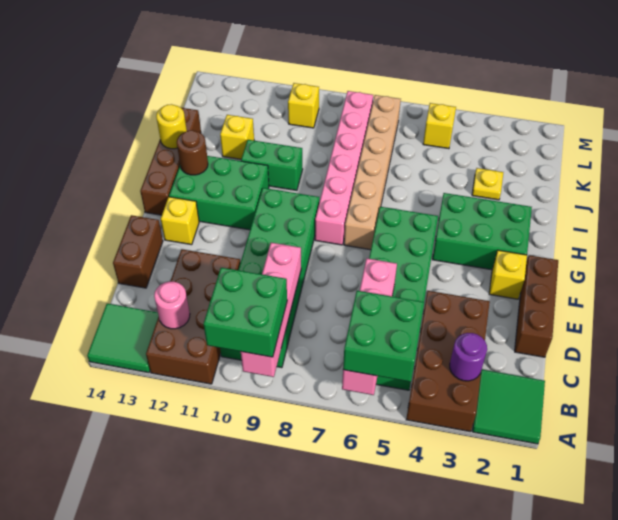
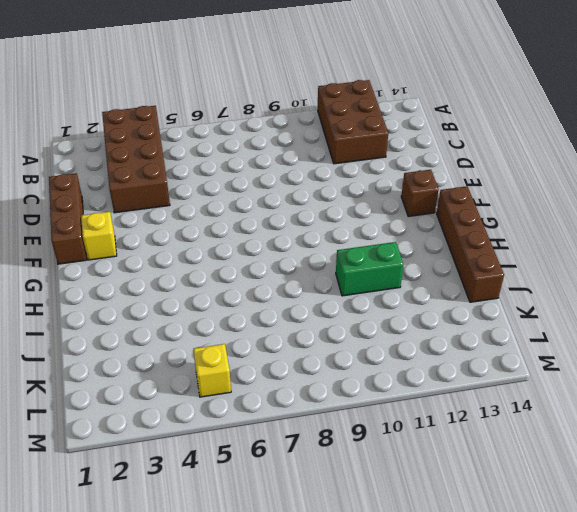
brown brick A11:C12 level 1 -> brown brick A11:D12 level 1
brown brick F13 level 1 -> yellow brick F13 level 1
none -> green tile A1:B2 level 1
none -> green tile A13:B14 level 1
none -> green brick B5:G6 level 1

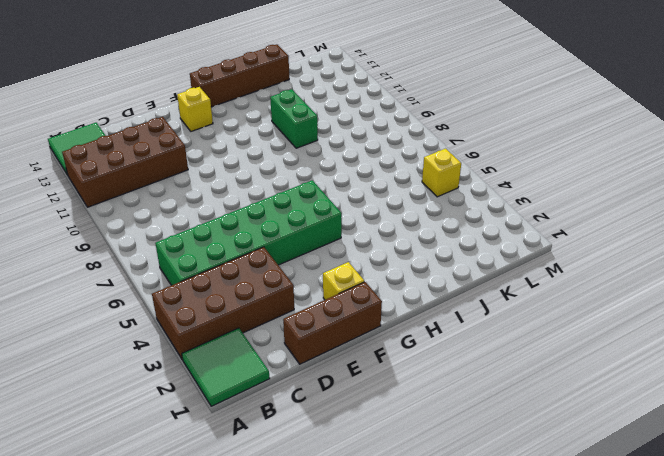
none -> green brick B9:G10 level 1
none -> brown brick D14:E14 level 1
none -> green brick G2:H4 level 1

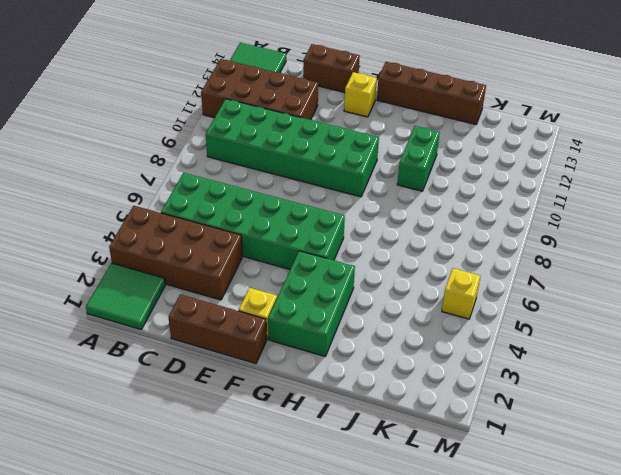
none -> tan brick G7:L7 level 1
none -> pink brick G8:L8 level 1
none -> green brick G11:H13 level 1

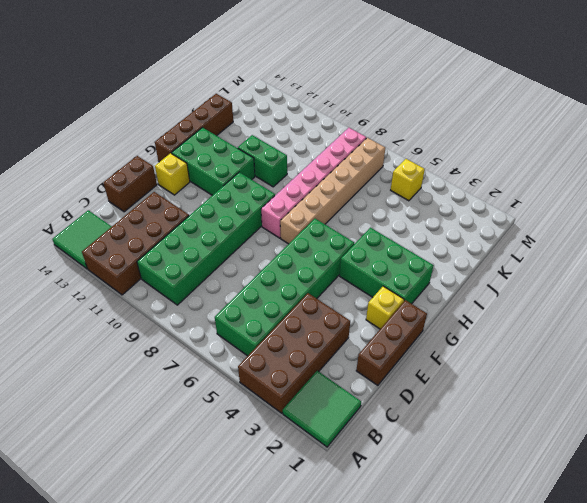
none -> yellow plate J3 level 1
none -> yellow brick J12 level 1
none -> yellow brick L10 level 1

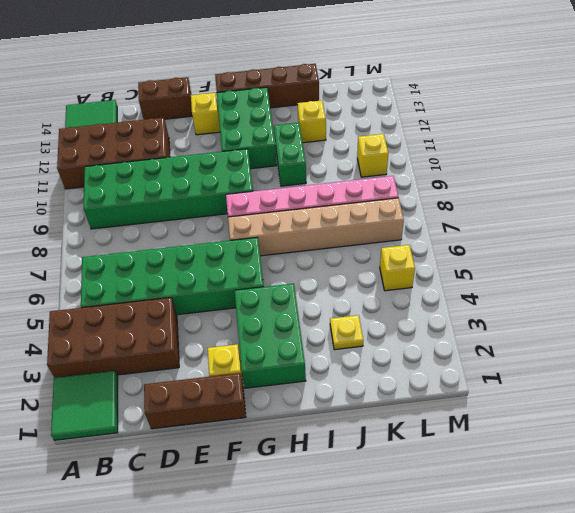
none -> pink brick A6:D6 level 2
none -> pink brick A9:D9 level 2
none -> purple round brick B3 level 2

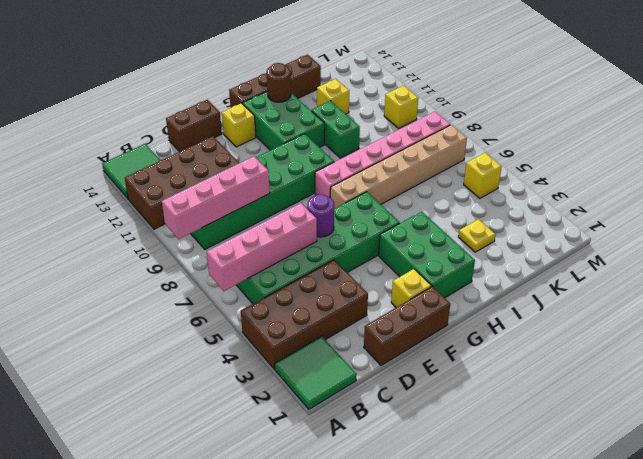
purple round brick E6 level 2 -> purple round brick B3 level 2
none -> pink round brick B12 level 2
none -> yellow round brick I14 level 2
none -> green brick A5:B6 level 3

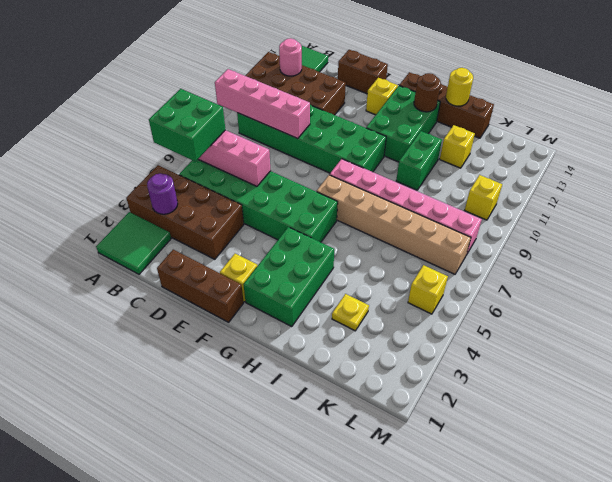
none -> green brick A9:B10 level 3

